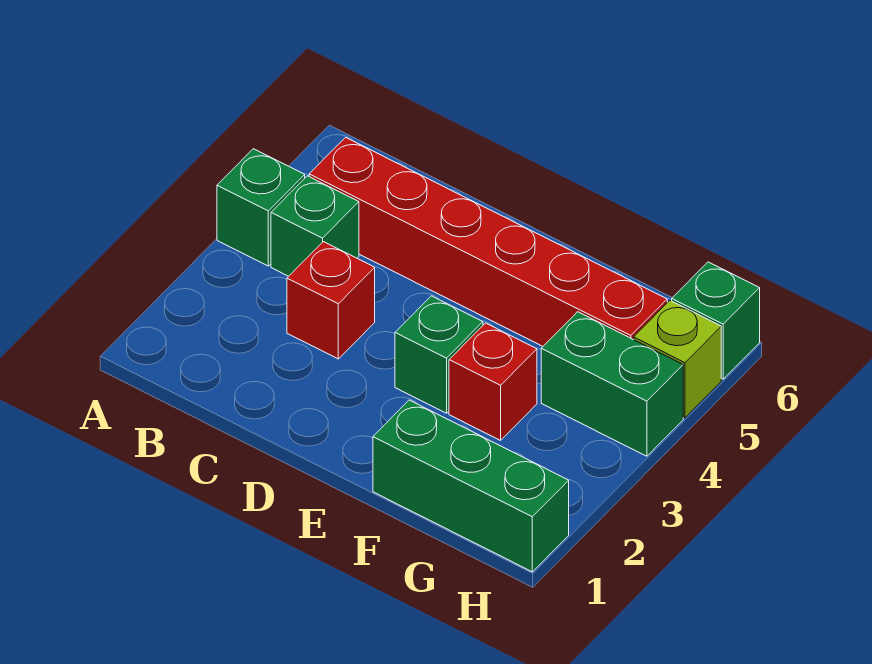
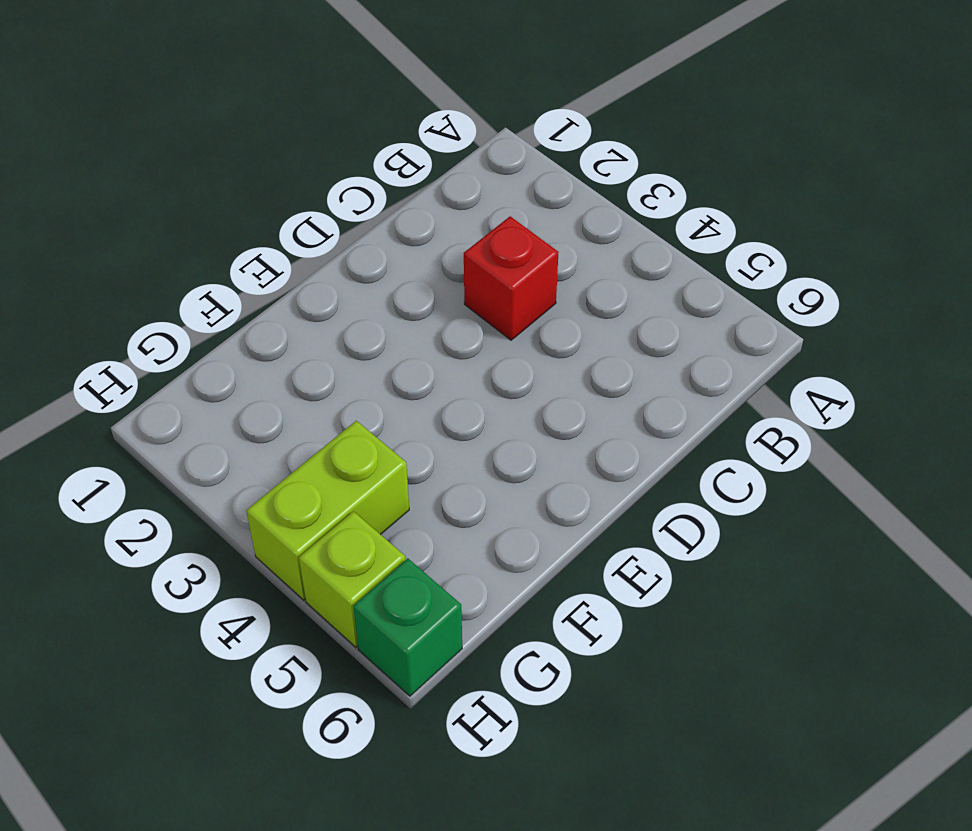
lime brick G4:H4 level 1 -> green brick G4:H4 level 1
none -> green brick A4 level 1
none -> green brick B4 level 1

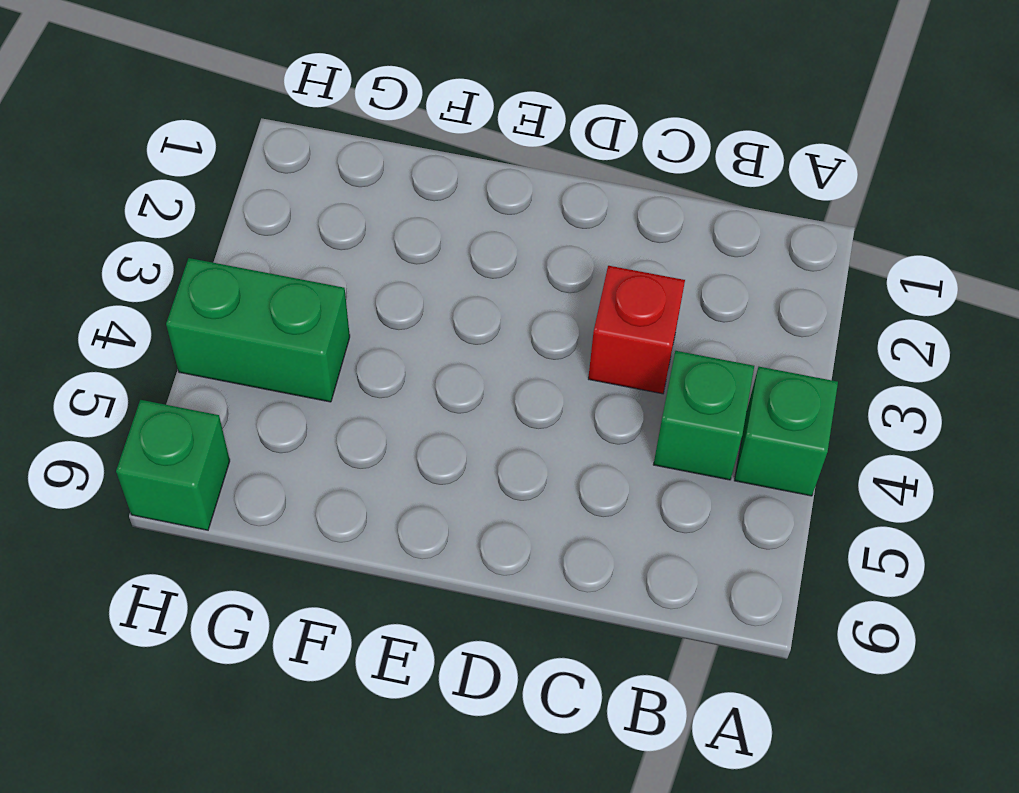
none -> red brick B5:G5 level 1
none -> green brick E3 level 1

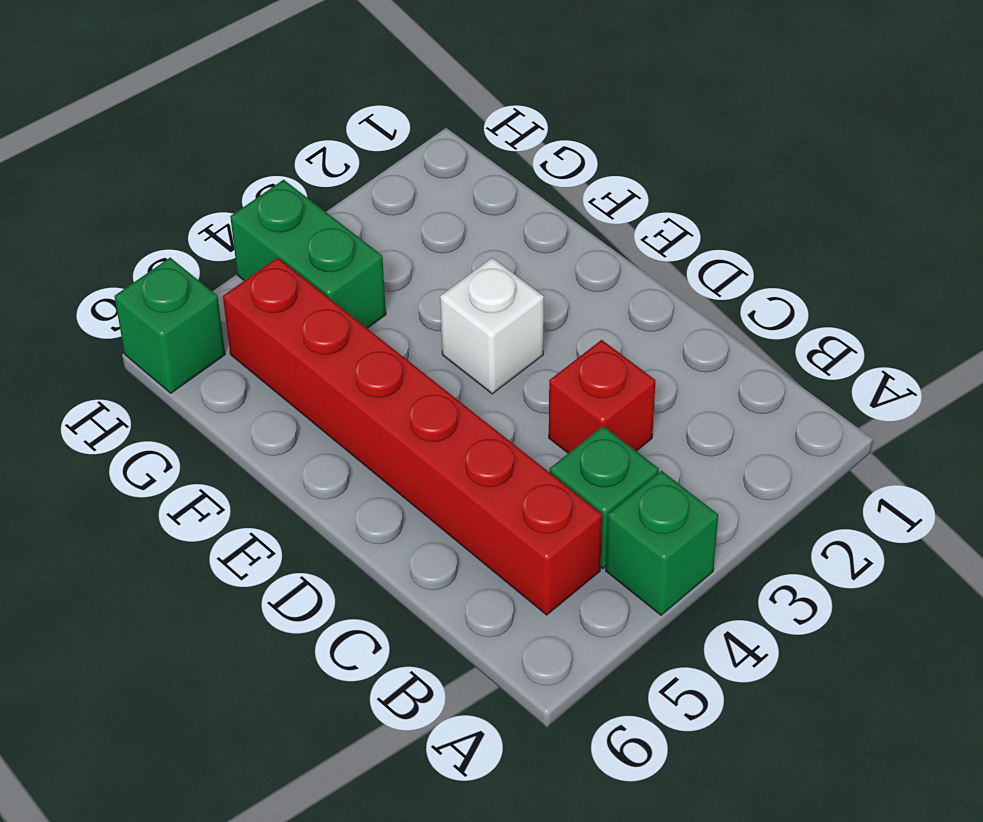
white brick E3 level 1 -> green brick E3 level 1
none -> green brick F1:H1 level 1
none -> red brick F3 level 1

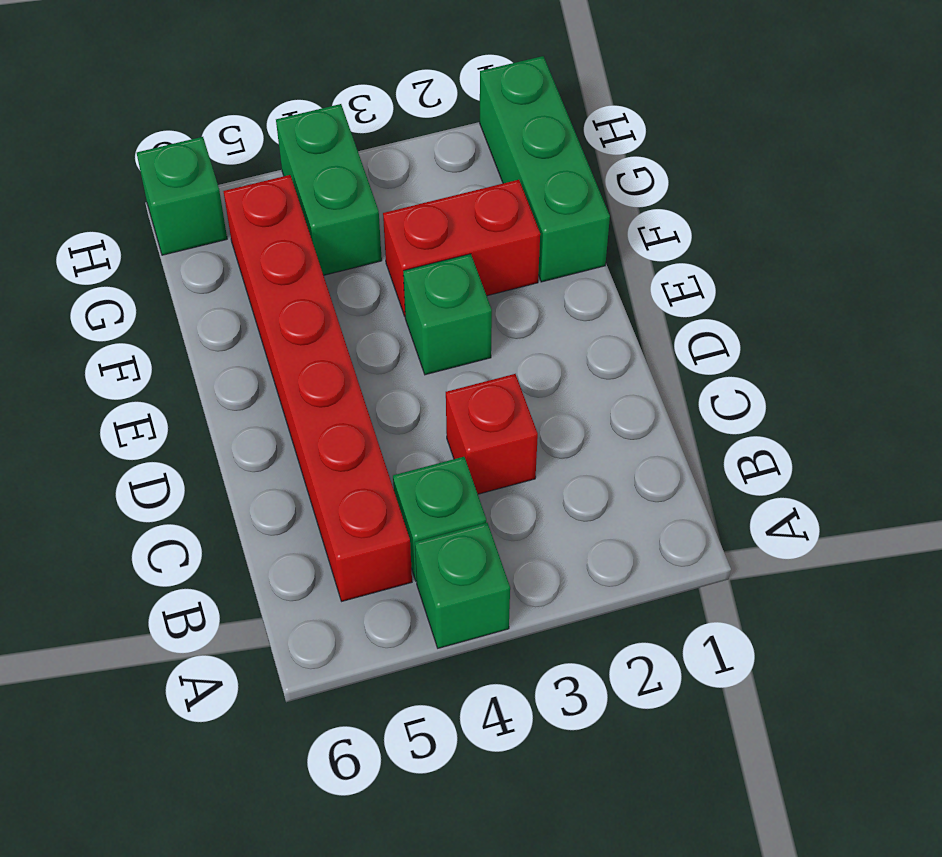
red brick F2:F3 level 1 -> red brick F3 level 1
none -> lime brick H5 level 1

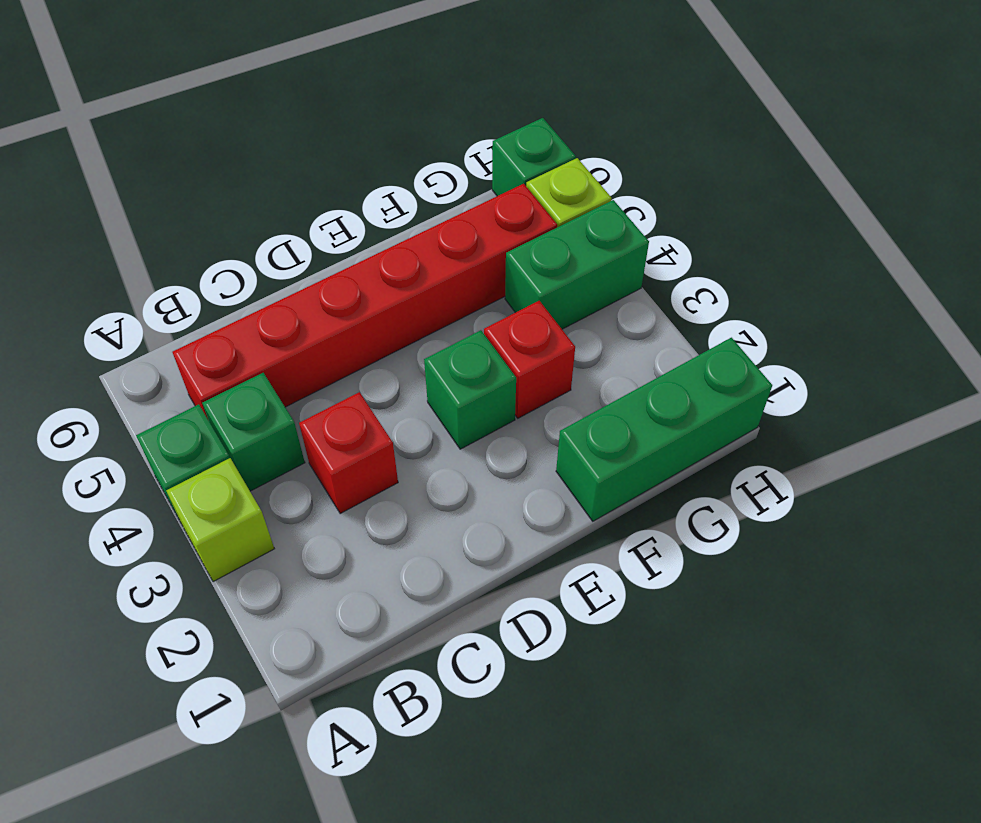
lime brick A3 level 1 -> none

